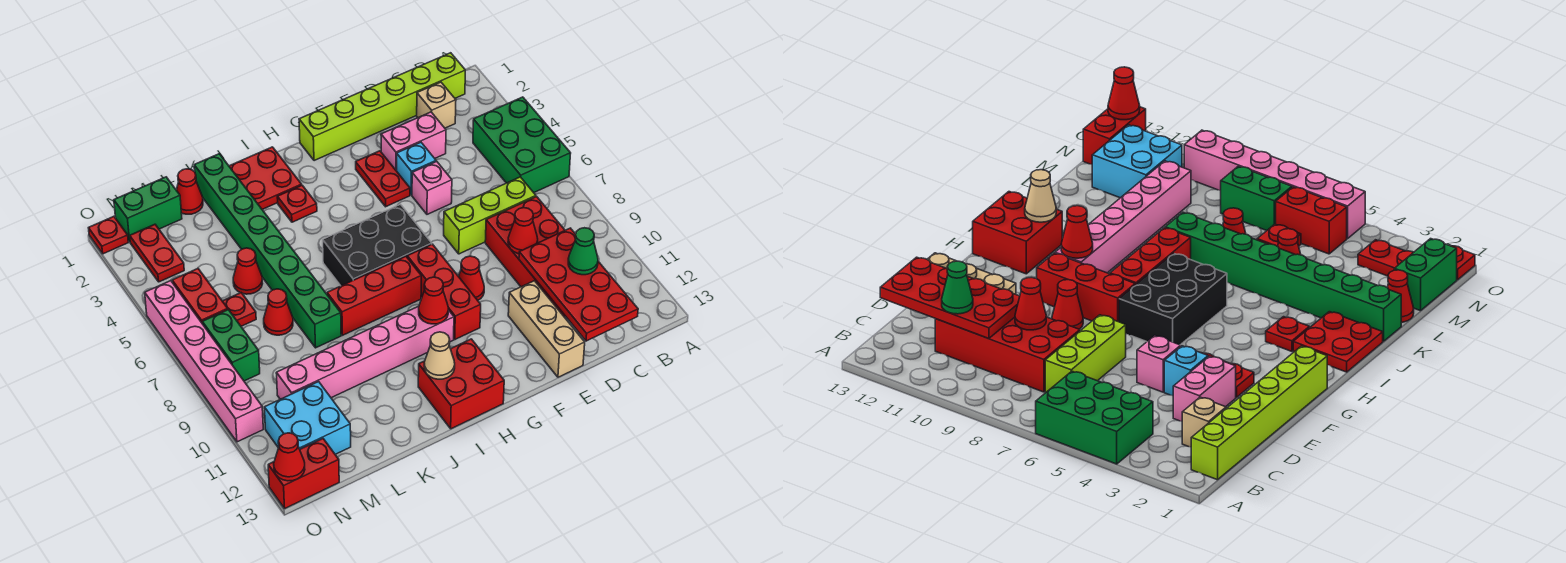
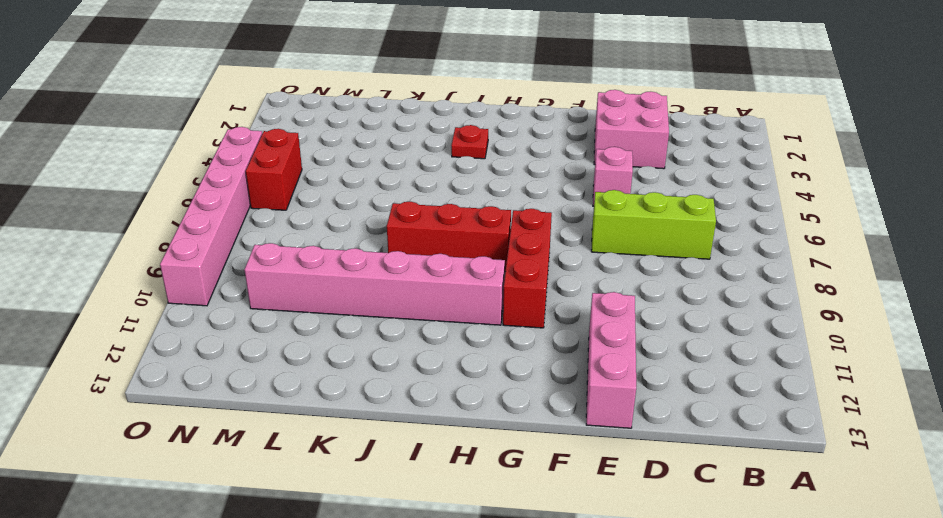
pink brick D2:E3 level 1 -> pink brick D3:E3 level 1
pink brick E11:E13 level 1 -> tan brick E11:E13 level 1
none -> green brick A4:B6 level 1
none -> lime brick B1:G1 level 1
none -> tan brick C2 level 1
none -> red brick C8:D11 level 1

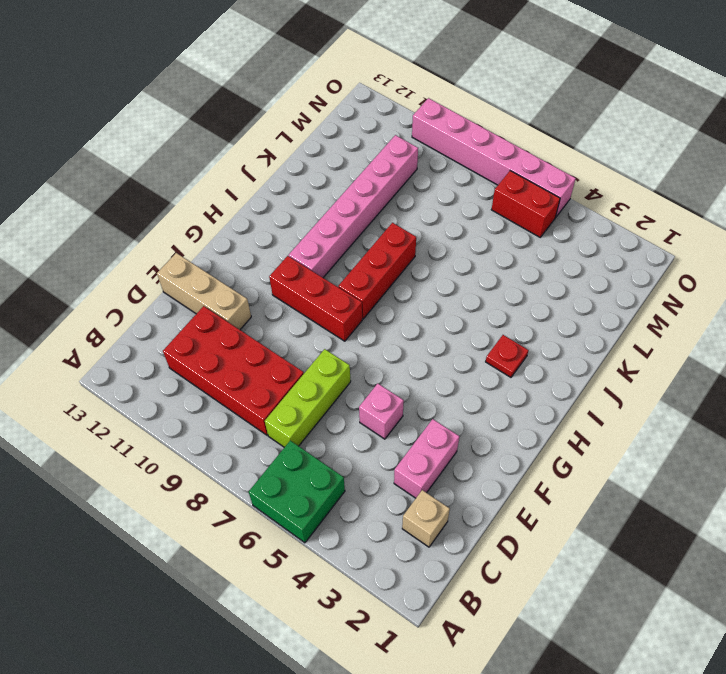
green brick A5:B6 level 1 -> green brick A4:B6 level 1
none -> lime brick B1:G1 level 1
none -> cyan brick E4 level 1
none -> red plate F3:F4 level 1
none -> red cone F9 level 1

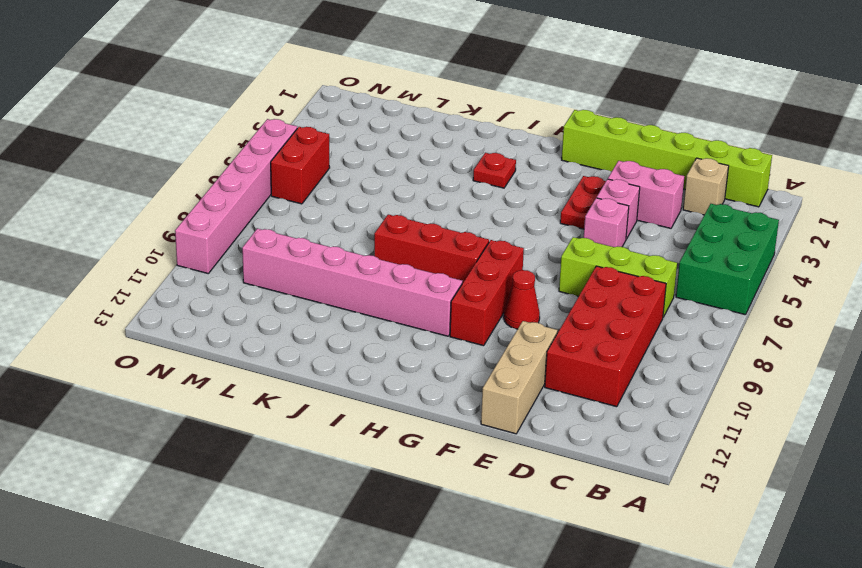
pink brick E4 level 1 -> cyan brick E4 level 1
none -> black brick G6:I7 level 1
none -> red brick H12:I13 level 1
none -> red plate I1:J2 level 1
none -> green brick K1:K8 level 1

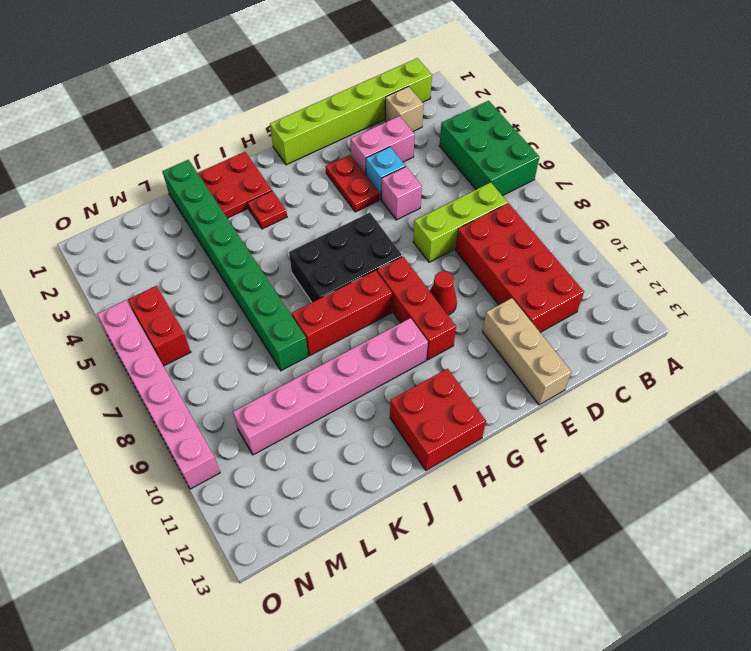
none -> red cone L1 level 1
none -> red cone L5 level 1
none -> red cone L7 level 1
none -> green brick M1:N1 level 1

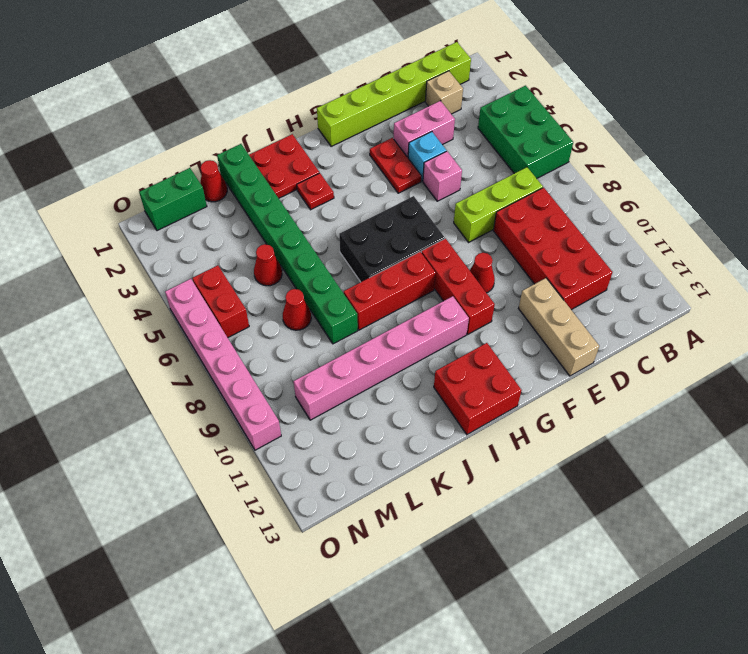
none -> red plate M6 level 1
none -> cyan brick M11:N12 level 1
none -> red plate N2:N3 level 1
none -> green brick N7:N8 level 1

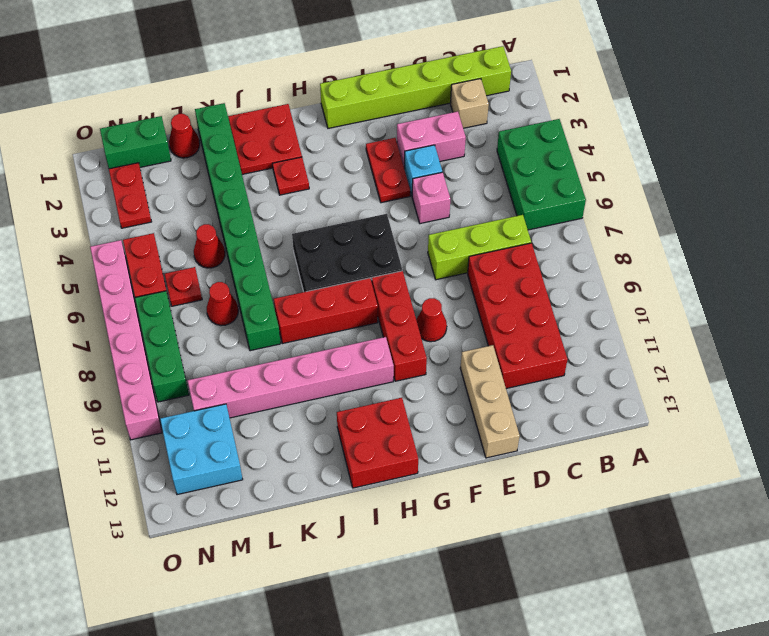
green brick N7:N9 level 1 -> green brick N7:N8 level 1
none -> red brick N13:O13 level 1
none -> red plate O1 level 1
none -> red plate C10:D13 level 2
none -> red cone D9 level 2

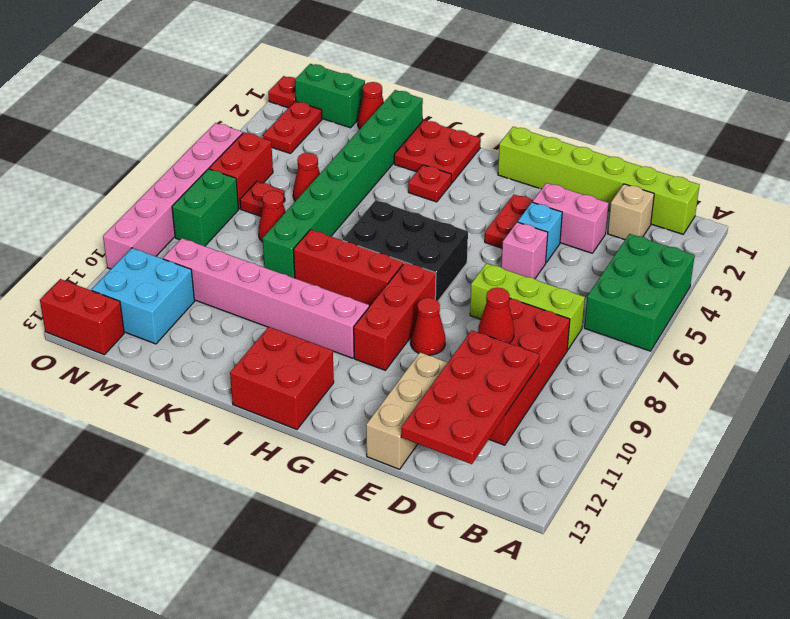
none -> red cone H10 level 2
none -> tan cone I12 level 2
none -> red cone O13 level 2
none -> green cone C11 level 3

